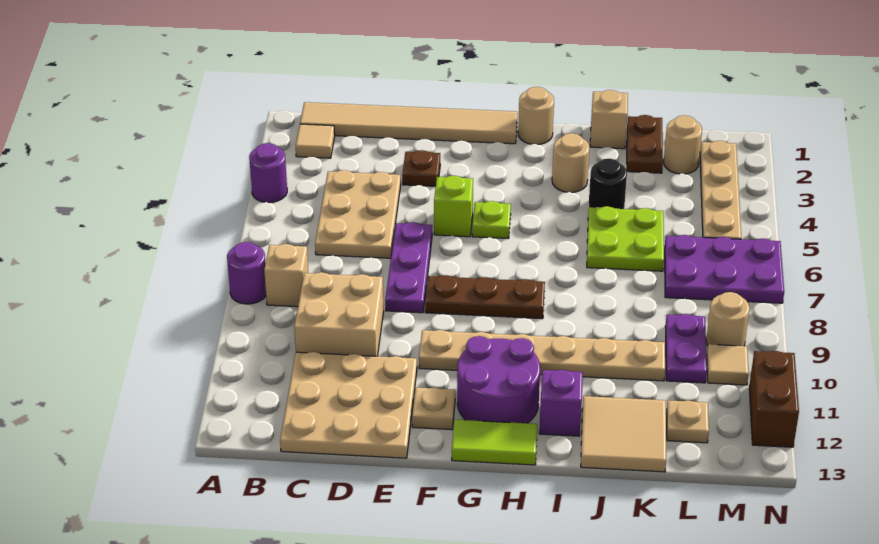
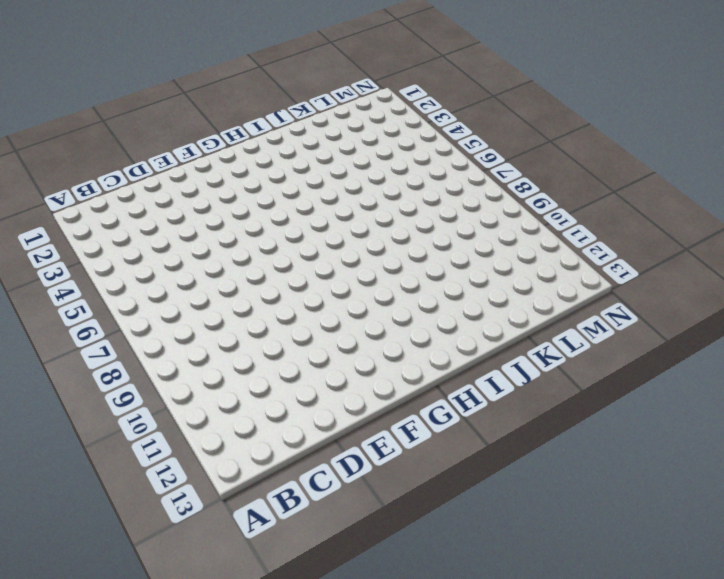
none -> purple round brick A4 level 1
none -> purple round brick A8 level 1
none -> tan tile B1:G1 level 1
none -> tan tile B2 level 1

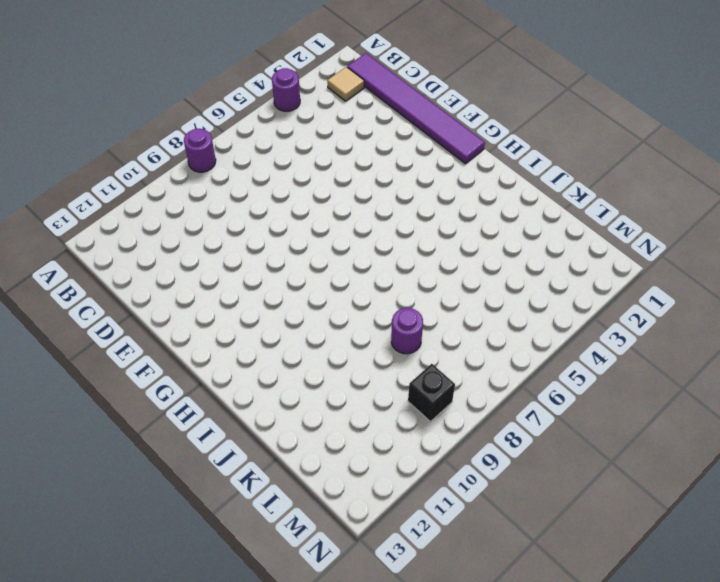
purple tile B1:G1 level 1 -> tan tile B1:G1 level 1
purple round brick K8 level 1 -> none
black brick M9 level 1 -> tan round brick M9 level 1
none -> tan brick B8 level 1
none -> tan plate C4:D6 level 1
none -> tan brick C9:D10 level 1
none -> tan plate C11:E13 level 1

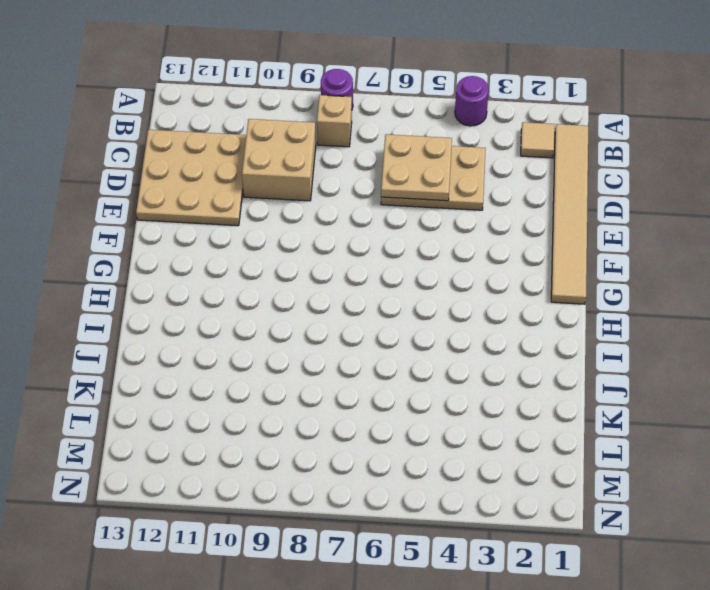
tan plate C5:D6 level 2 -> none
none -> brown plate E3 level 1
none -> purple plate E6:E8 level 1
none -> lime brick F5 level 1
none -> brown plate F8:H8 level 1

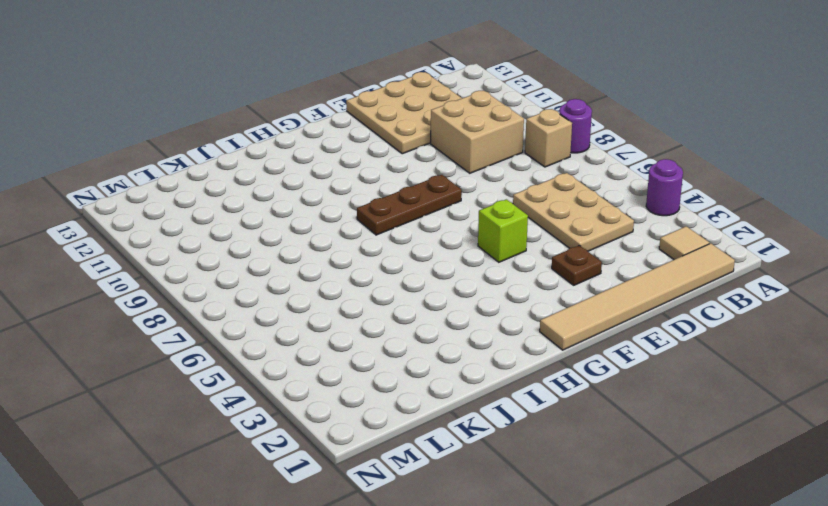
none -> purple plate E6:E8 level 1
none -> tan plate F10:K10 level 1
none -> tan plate F12 level 1
none -> lime plate G5 level 1

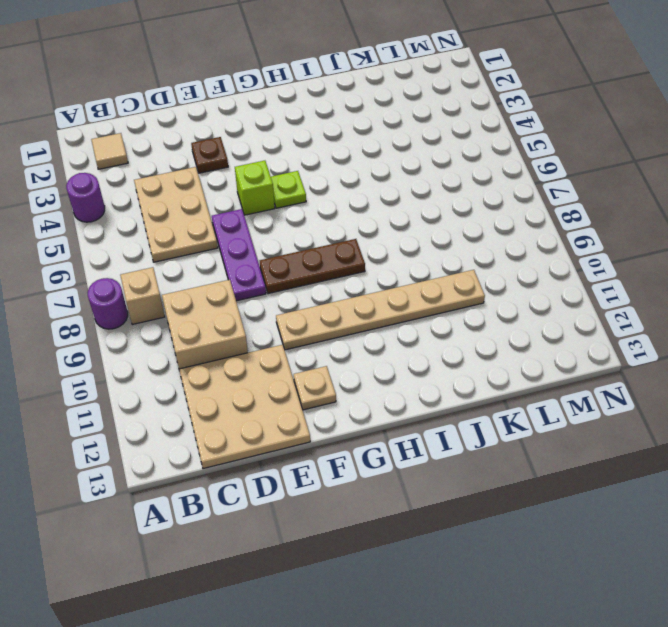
none -> tan tile B1:G1 level 1
none -> purple round brick G11:H12 level 1
none -> lime tile G13:H13 level 1
none -> tan round brick H1 level 1

